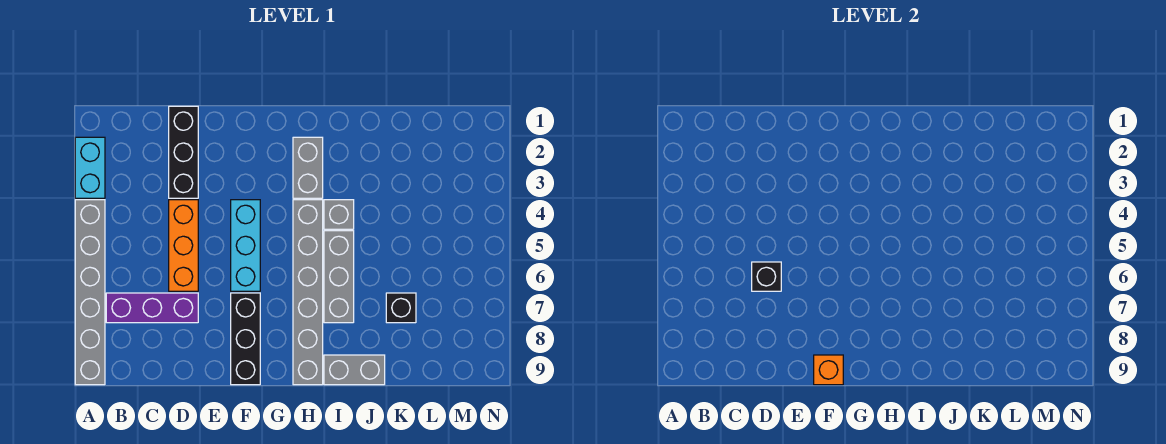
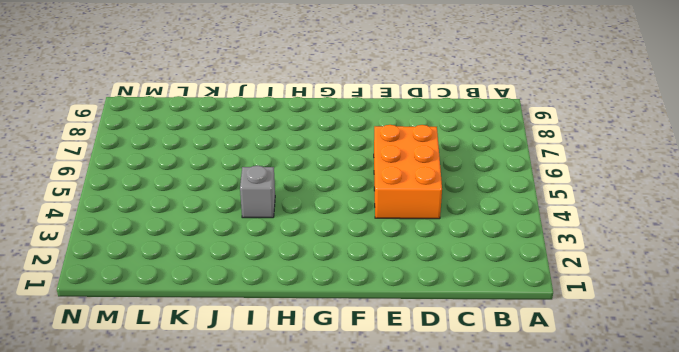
orange brick D4:E6 level 1 -> orange brick D4:D6 level 1
none -> cyan brick A2:A3 level 1
none -> grey brick A4:A9 level 1
none -> purple brick B7:D7 level 1

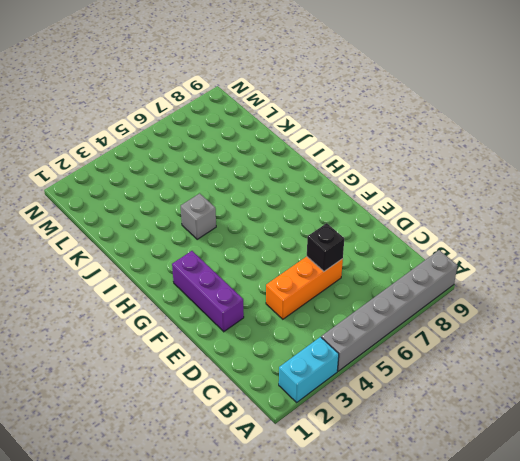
purple brick E2:G2 level 1 -> purple brick B7:D7 level 1
none -> black brick D1:D3 level 1
none -> cyan brick F4:F6 level 1
none -> black brick F7:F9 level 1

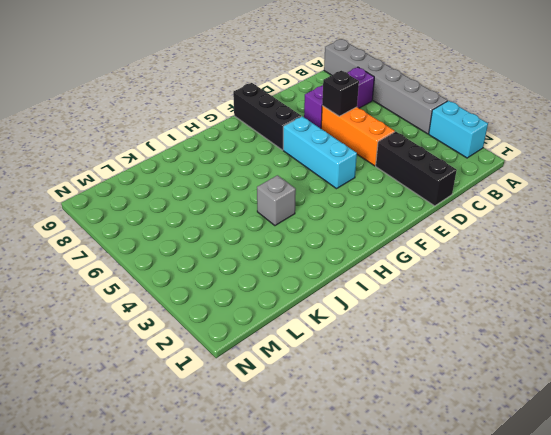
none -> grey brick H2:H3 level 1
none -> grey brick H4:H9 level 1
none -> grey brick I5:I7 level 1

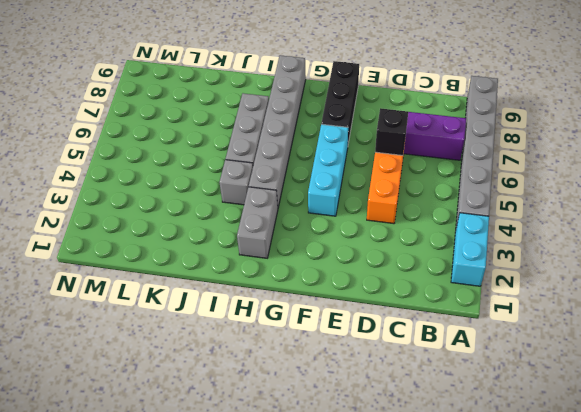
none -> black brick D1:D3 level 1
none -> grey brick I9:J9 level 1
none -> black brick K7 level 1

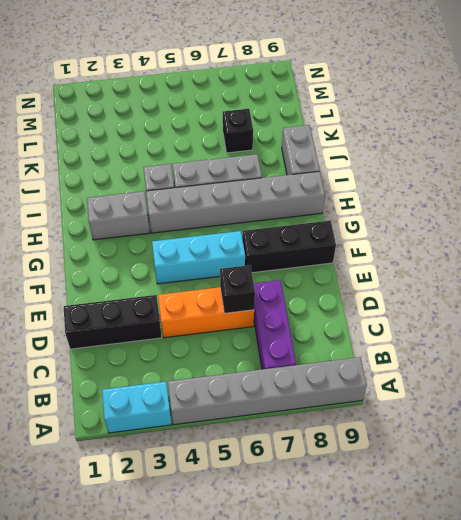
none -> orange brick F9 level 2

